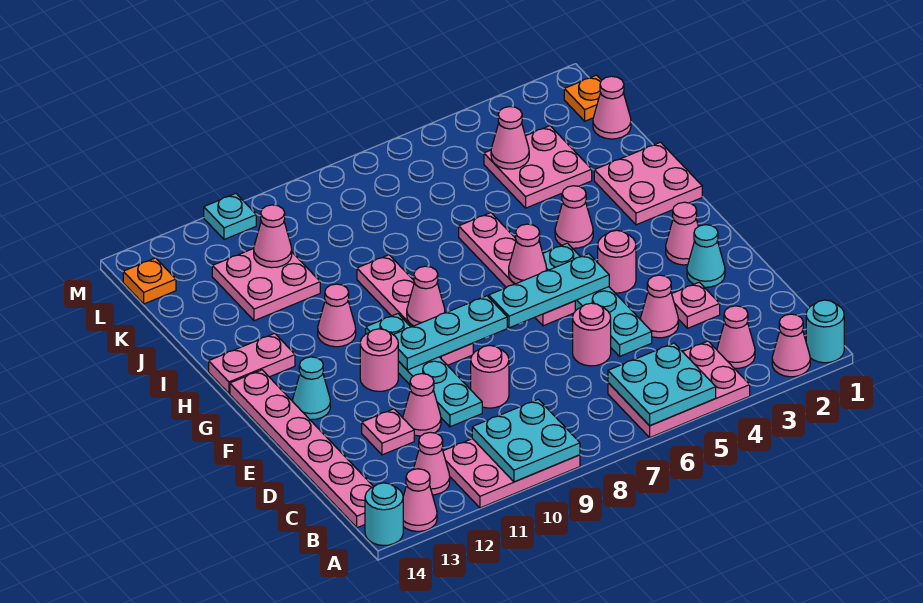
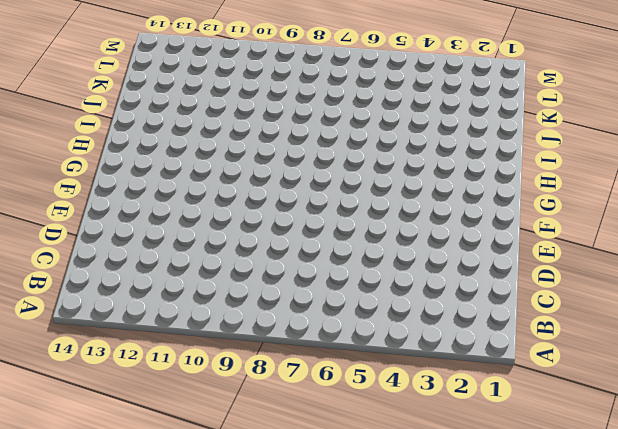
none -> cyan round brick A1 level 1
none -> pink cone A2 level 1
none -> pink plate A4:B6 level 1
none -> pink plate A9:B11 level 1

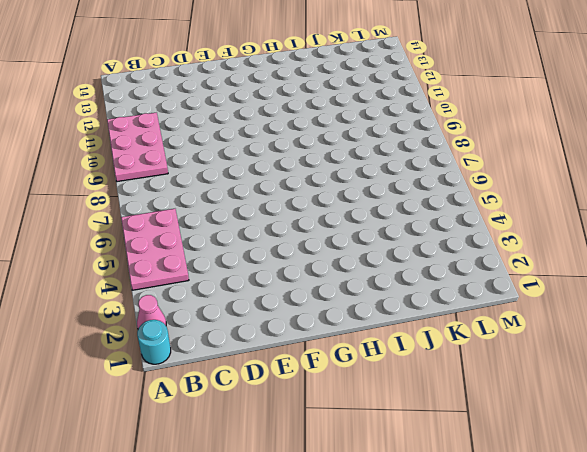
none -> pink cone A13 level 1
none -> cyan round brick A14 level 1
none -> pink cone B3 level 1
none -> pink cone B12 level 1

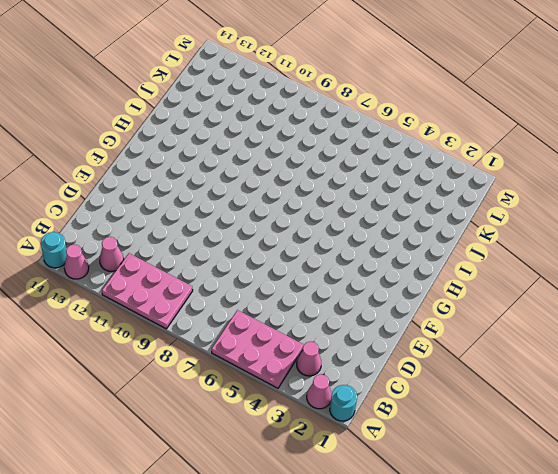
none -> pink plate B14:G14 level 1
none -> pink plate D3 level 1
none -> pink cone D4 level 1
none -> cyan plate D5:G5 level 1

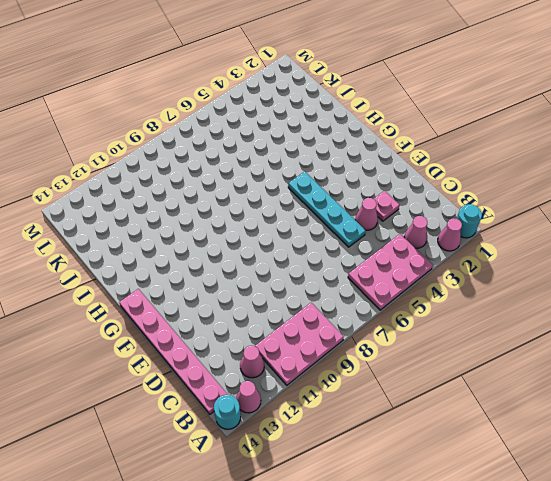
none -> pink round brick D6 level 1
none -> pink round brick D9 level 1
none -> cyan plate D10:G10 level 1
none -> pink cone D11 level 1

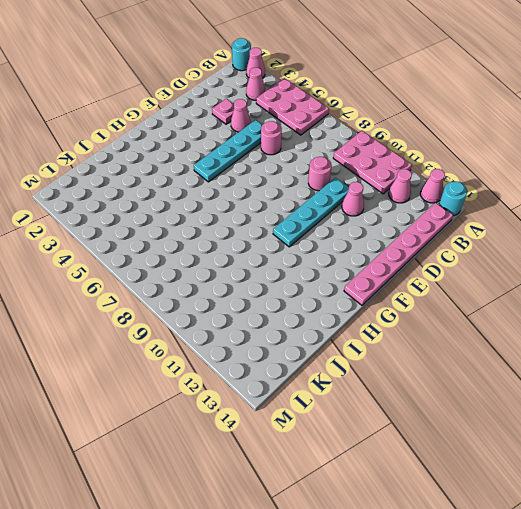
none -> pink plate D12 level 1
none -> cyan cone E2 level 1
none -> pink cone F2 level 1
none -> pink round brick F4 level 1

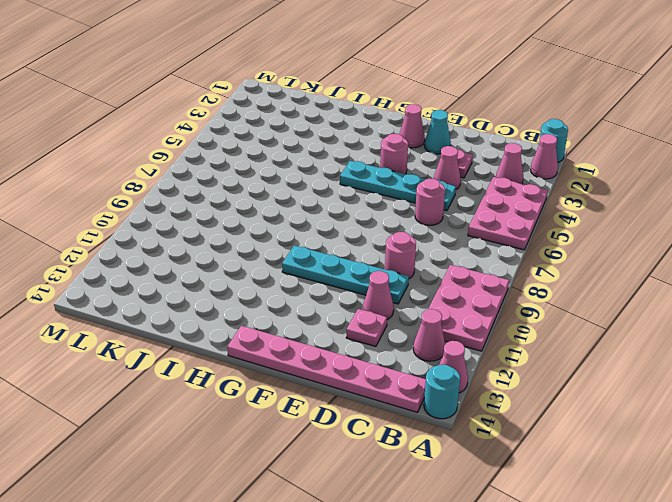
none -> pink plate F6:I6 level 1
none -> pink plate F9:I9 level 1
none -> pink round brick F11 level 1
none -> cyan cone F13 level 1

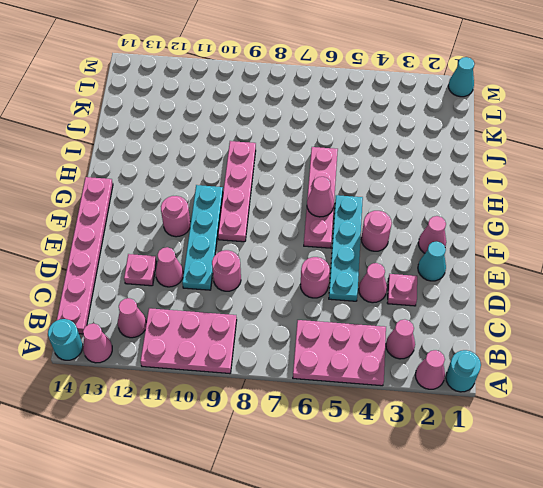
cyan cone M1 level 1 -> cyan cone F13 level 1
none -> pink plate H1:I2 level 1
none -> pink cone H4 level 1
none -> pink cone H11 level 1
none -> pink plate H13:H14 level 1

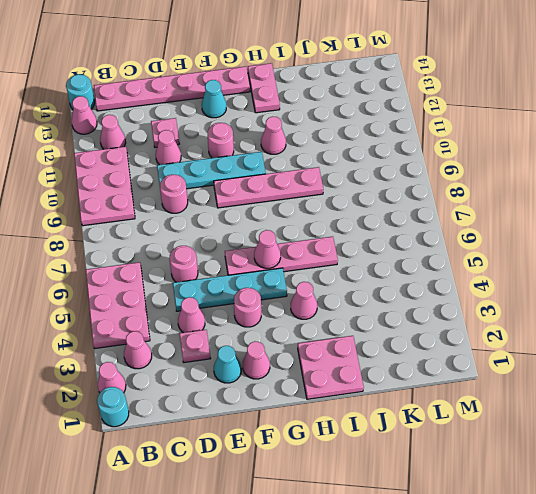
none -> pink plate J3:K4 level 1
none -> pink plate J11:K12 level 1
none -> pink cone K1 level 1
none -> orange plate L1 level 1

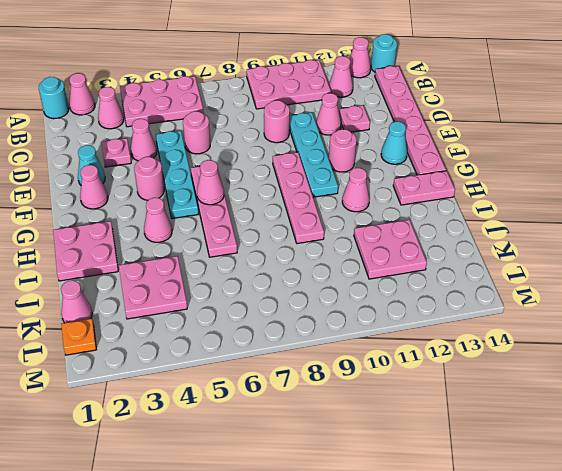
none -> orange plate L14 level 1
none -> cyan plate M11 level 1
none -> cyan plate A5:B6 level 2
none -> cyan plate A9:B10 level 2

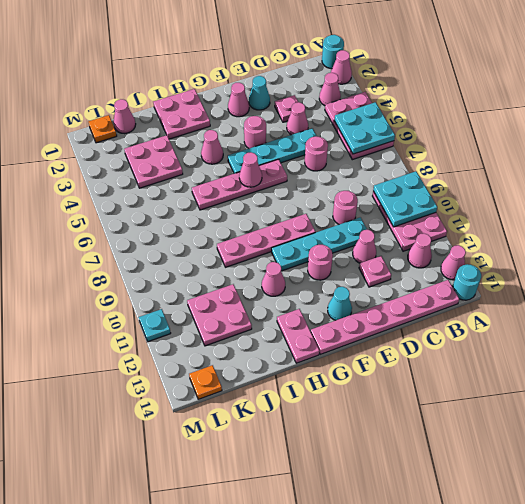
none -> cyan plate F5:F7 level 2
none -> cyan plate F8:F10 level 2
none -> pink cone G9 level 2
none -> pink cone K4 level 2

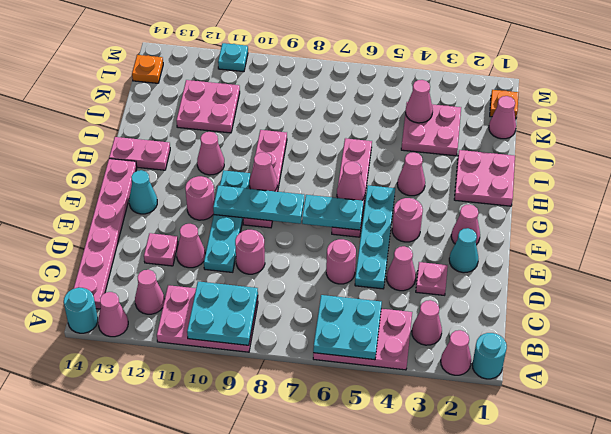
cyan plate F6:F7 level 2 -> cyan plate F5:F7 level 2
none -> pink cone K11 level 2

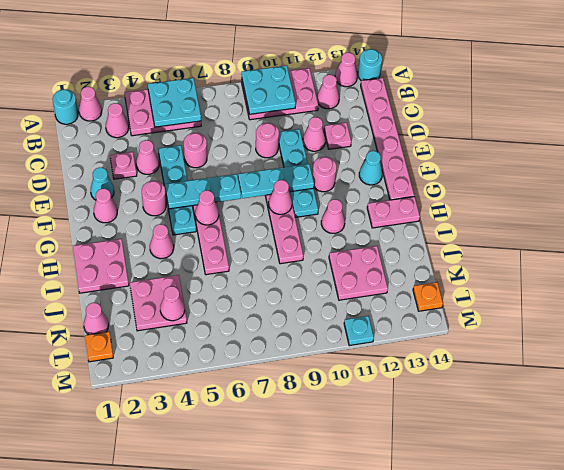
none -> pink cone K11 level 2

